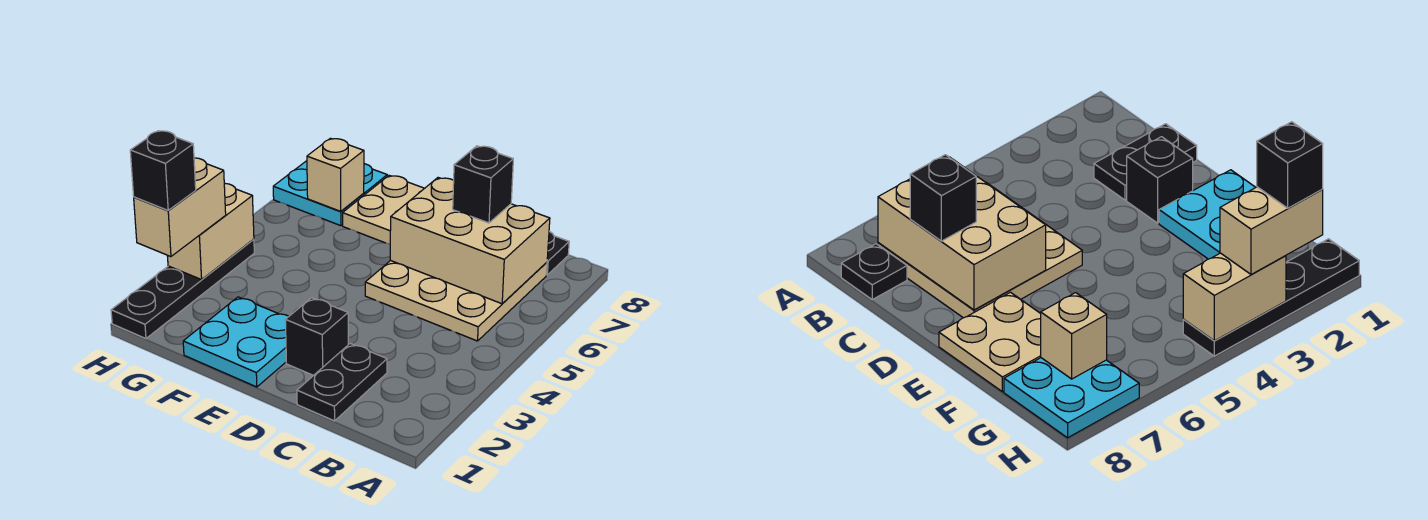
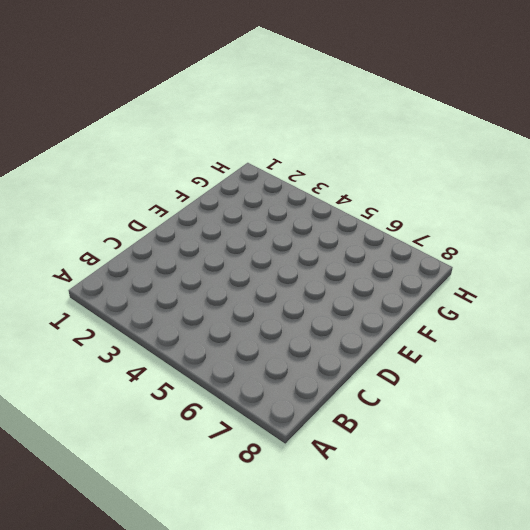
none -> tan plate B5:D7 level 1
none -> black plate B8 level 1
none -> black plate C1:C2 level 1

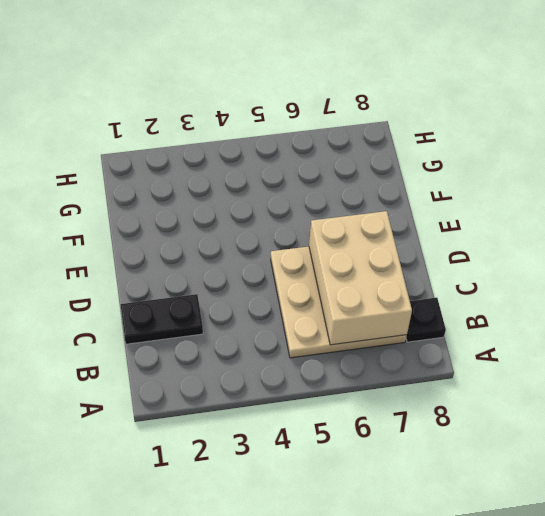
none -> black brick D2 level 1
none -> cyan plate E1:F2 level 1
none -> tan plate E7:F8 level 1

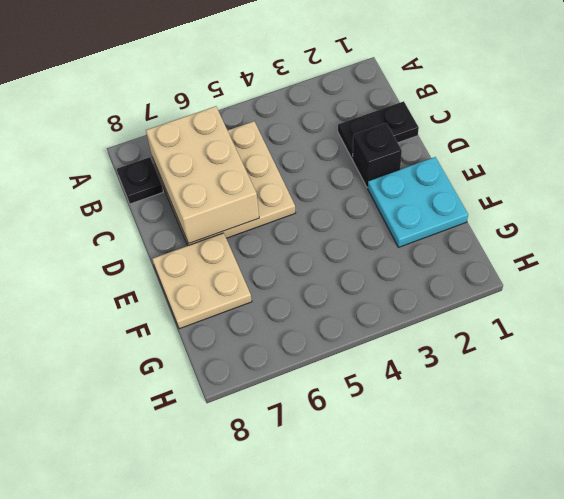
none -> cyan plate G7:H8 level 1
none -> black plate H1:H4 level 1
none -> tan brick G7 level 2

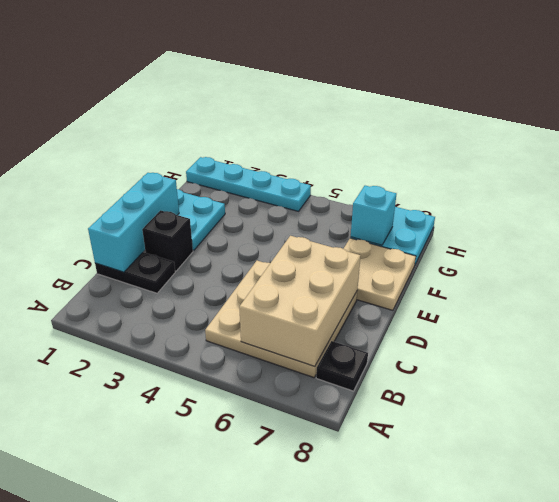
cyan brick C1:E1 level 2 -> none
cyan brick G7 level 2 -> tan brick G7 level 2
cyan plate H1:H4 level 1 -> black plate H1:H4 level 1
none -> tan brick H3:H4 level 2
none -> black brick C7 level 3
none -> tan brick H2:H3 level 3

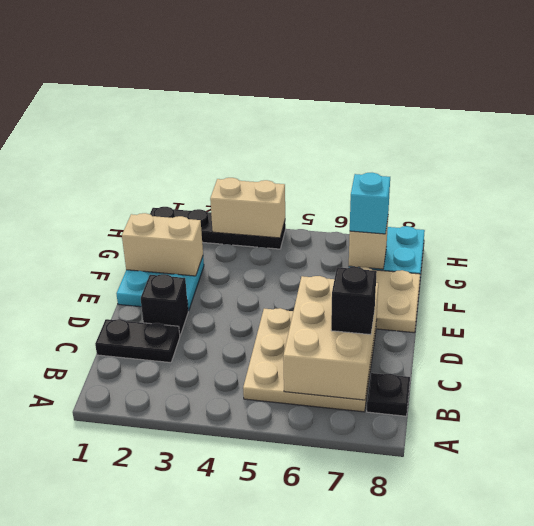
tan brick F1:F2 level 2 -> tan brick H2:H3 level 3
cyan brick G7 level 3 -> none
none -> black brick H2 level 4

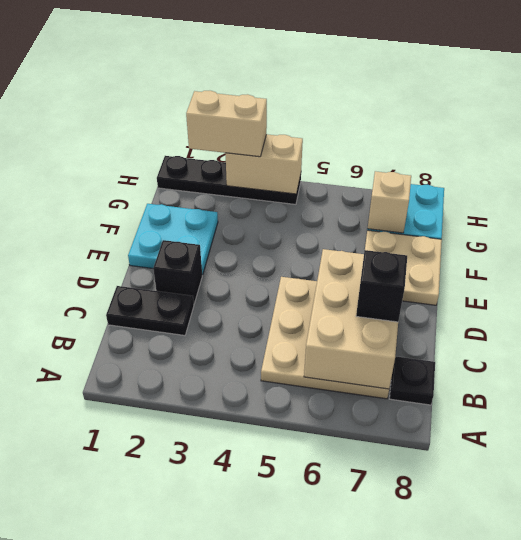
none -> black brick H2 level 4

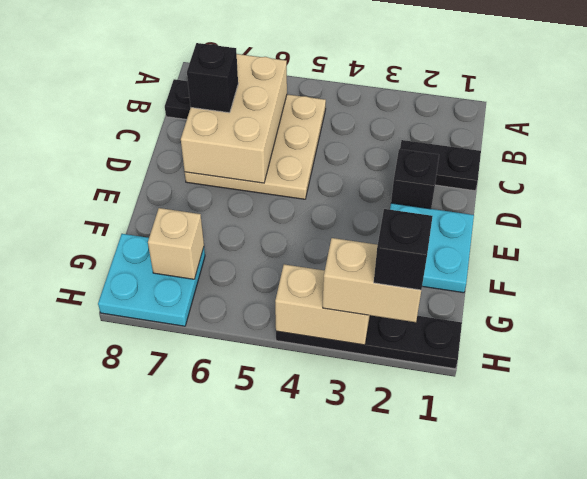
none -> tan plate E7:F8 level 1

